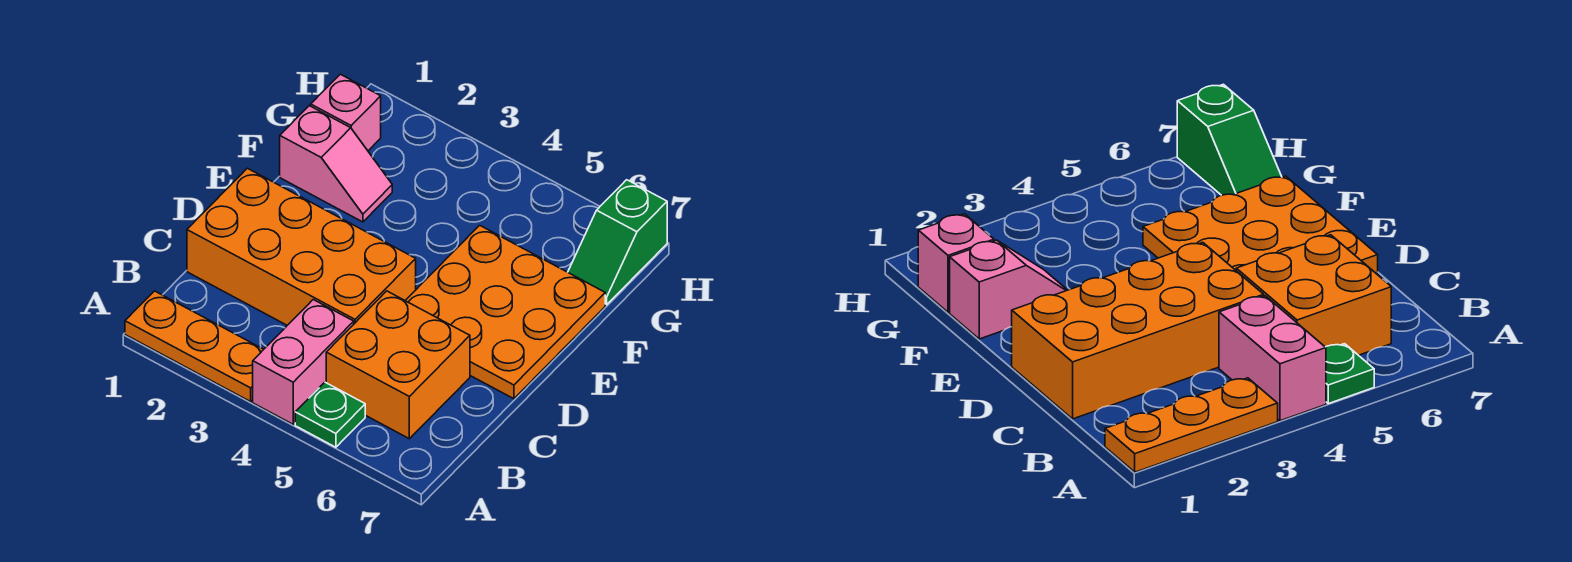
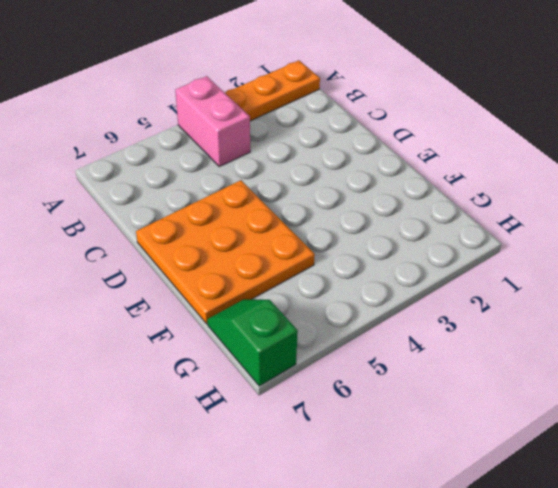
none -> green plate A5 level 1
none -> orange brick B5:C6 level 1

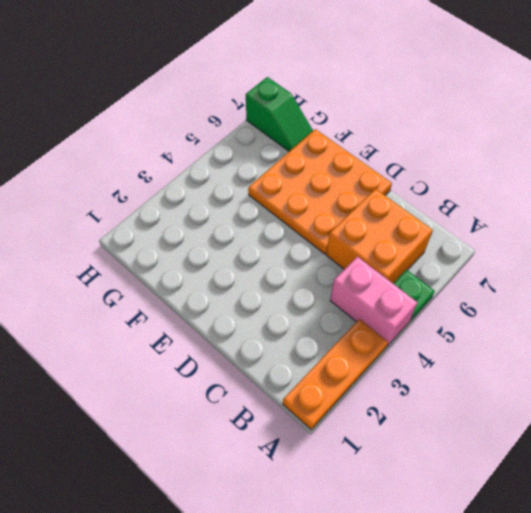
none -> orange brick C1:D4 level 1
none -> pink slope F1:F2 level 1 top 1

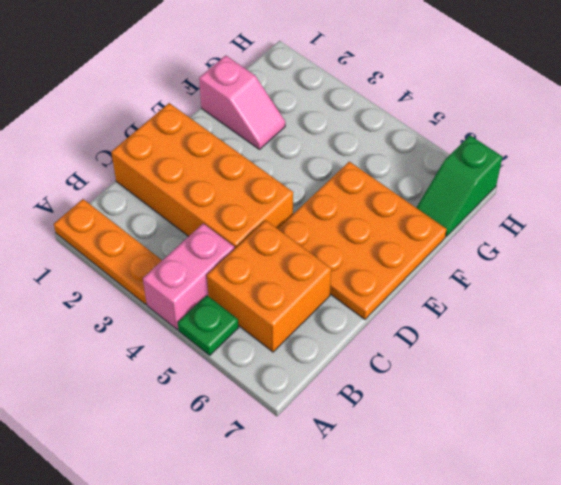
none -> pink brick G1 level 1

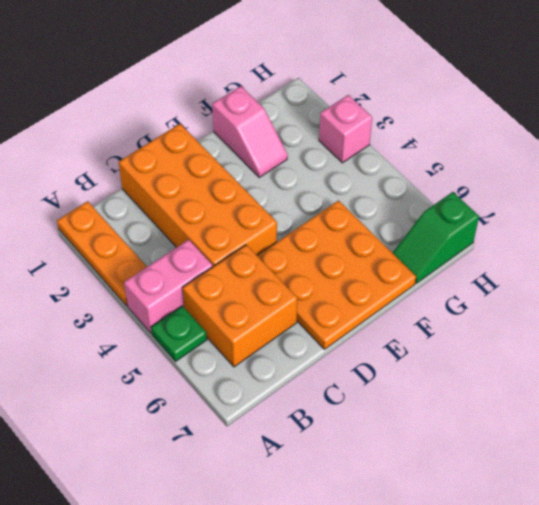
pink brick H3 level 1 -> pink brick G1 level 1

